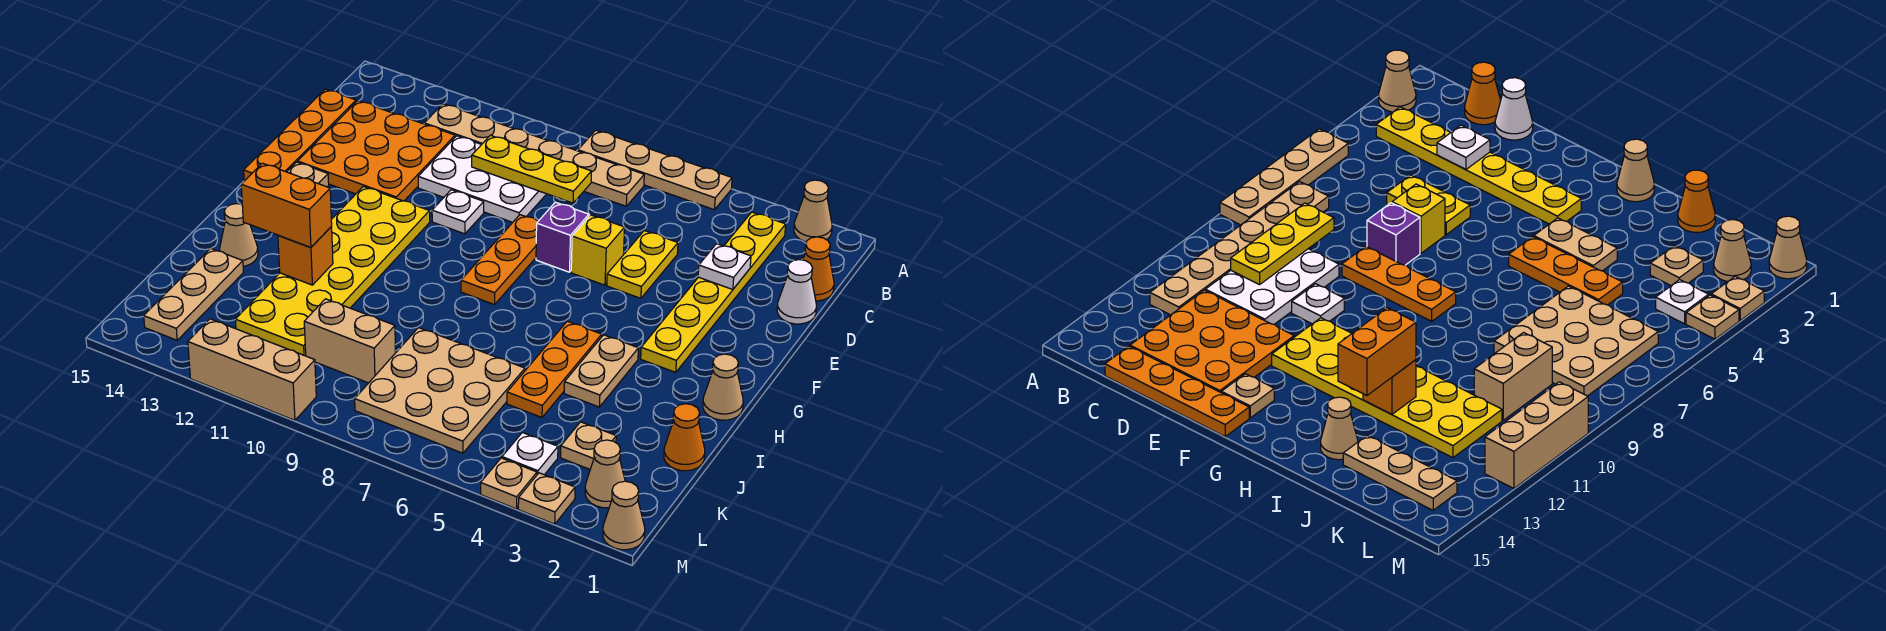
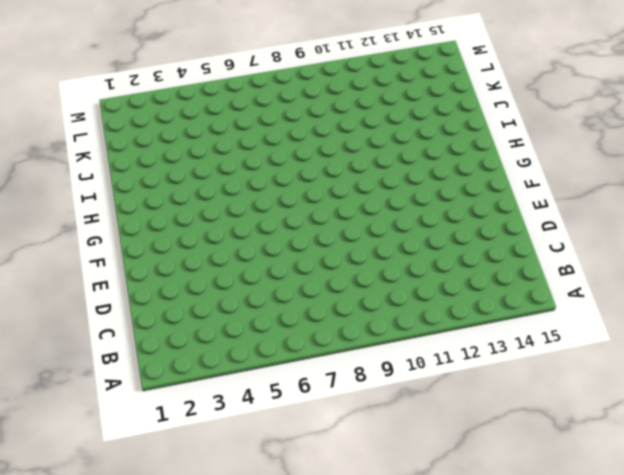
none -> tan cone A2 level 1
none -> tan plate A5:A8 level 1
none -> yellow plate B3:G3 level 1
none -> tan plate B7:B12 level 1

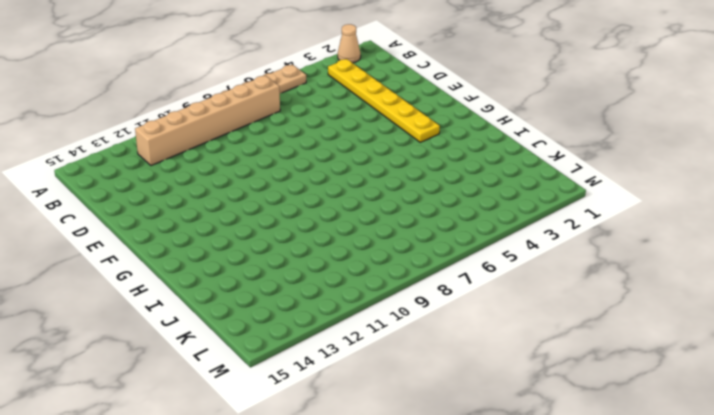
tan brick B7:B12 level 1 -> tan plate B7:B12 level 1
none -> orange cone C1 level 1
none -> white plate C9:D11 level 1
none -> orange plate C12:E14 level 1
none -> orange plate C15:F15 level 1

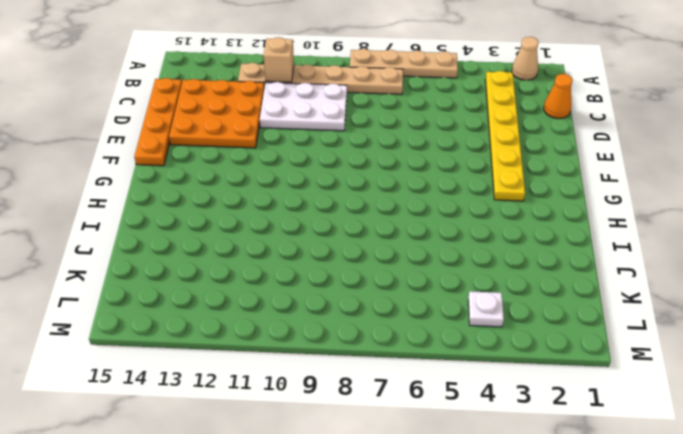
tan brick B11 level 2 -> none
none -> white cone D1 level 1
none -> yellow plate D5:E5 level 1
none -> yellow brick E6 level 1
none -> purple brick E7 level 1

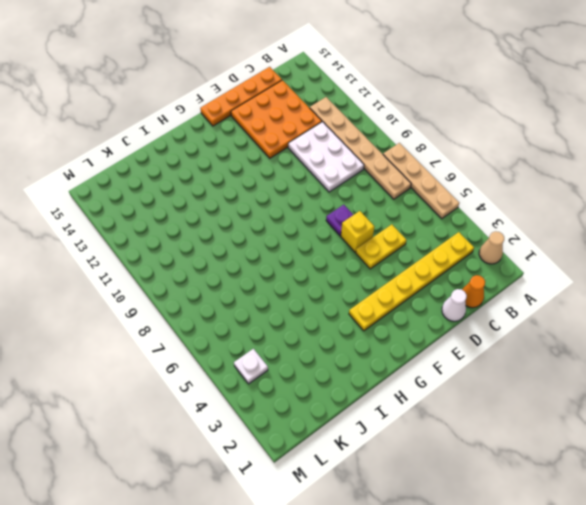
purple plate E7 level 1 -> purple brick E7 level 1
none -> orange plate E8:G8 level 1
none -> white plate E10 level 1
none -> yellow plate F11:K12 level 1
none -> tan plate F14 level 1

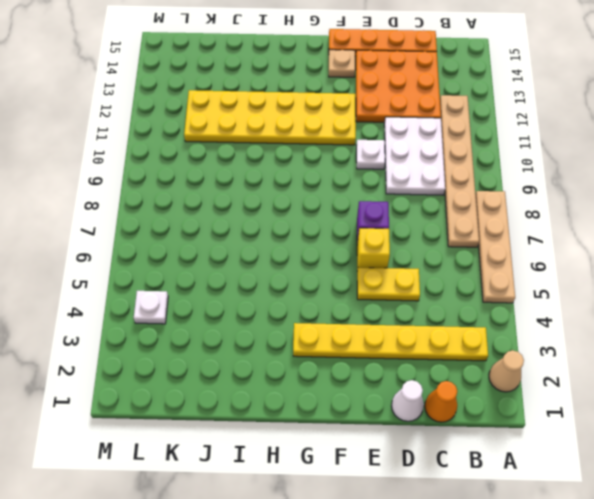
none -> orange plate E8:G8 level 1
none -> tan cone H1 level 1
none -> tan plate H4:I4 level 1
none -> orange plate H5:J5 level 1

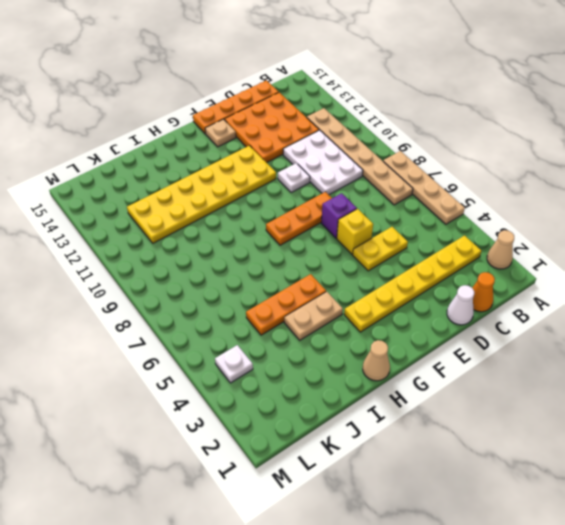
none -> tan cone I14 level 1
none -> orange cone J1 level 1
none -> tan plate J6:L8 level 1
none -> tan plate J14:L14 level 1

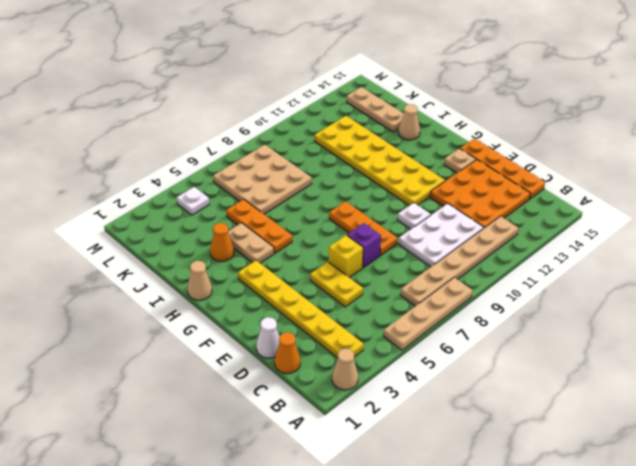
orange cone I3 level 1 -> orange cone J1 level 1
none -> tan plate K3 level 1
none -> tan brick K9:K10 level 1
none -> tan cone L2 level 1
none -> tan cone M1 level 1

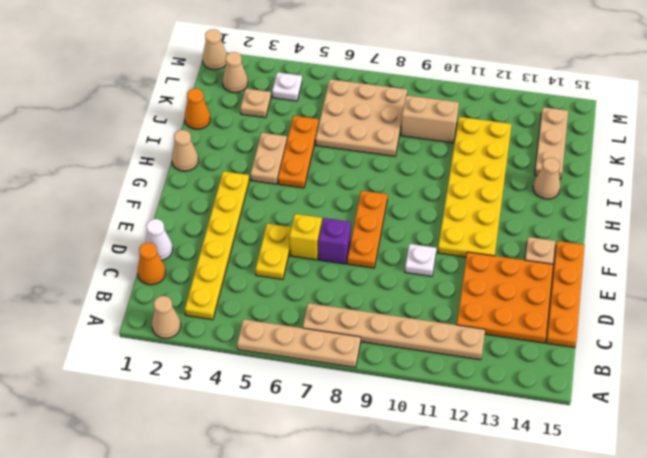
none -> white plate C9:D11 level 1
none -> tan plate M3 level 1
none -> tan plate M4 level 1
none -> tan brick M10:M12 level 1

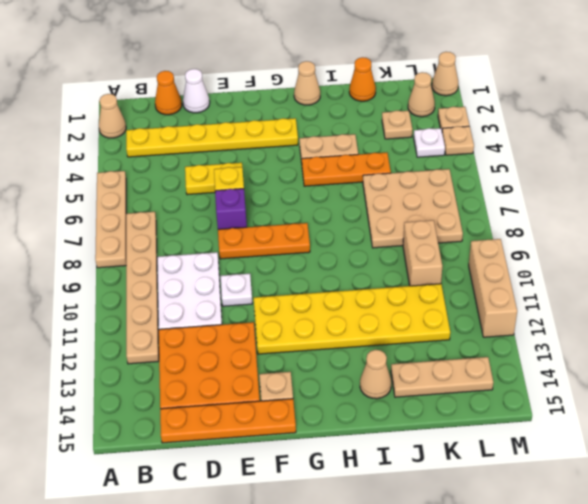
none -> yellow plate C8:C10 level 2
none -> white plate D3 level 2
none -> orange brick I12 level 2
none -> orange brick I12:I13 level 3

